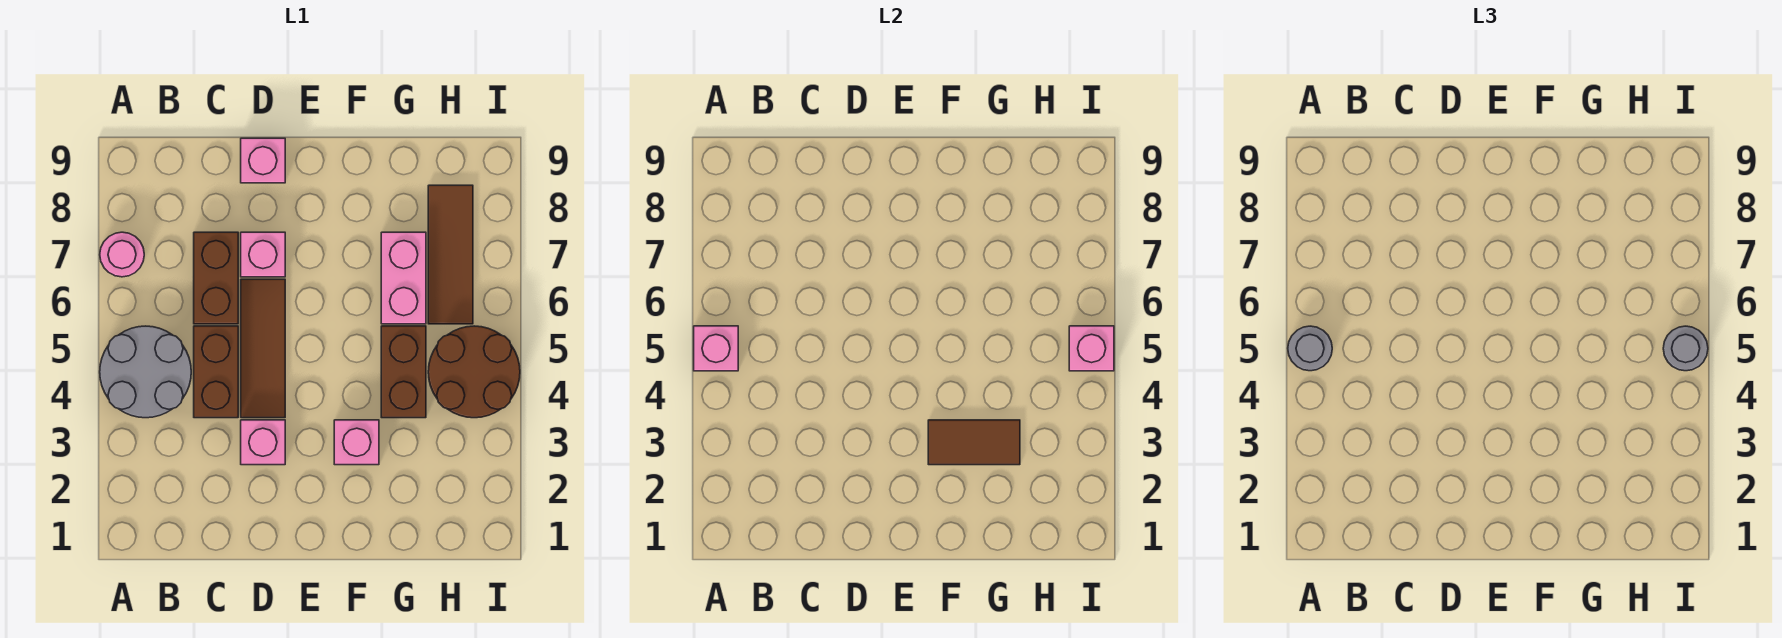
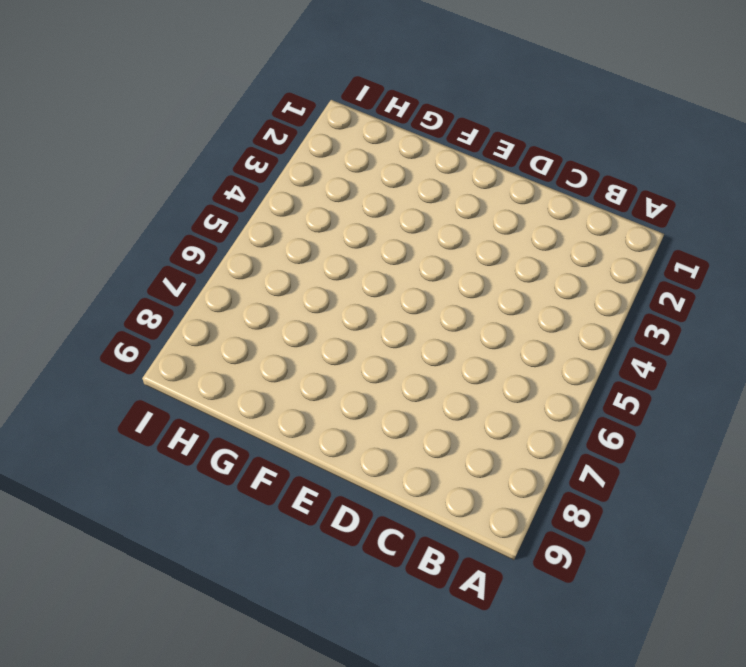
none -> grey round brick A4:B5 level 1
none -> pink round brick A7 level 1
none -> brown brick C4:C5 level 1

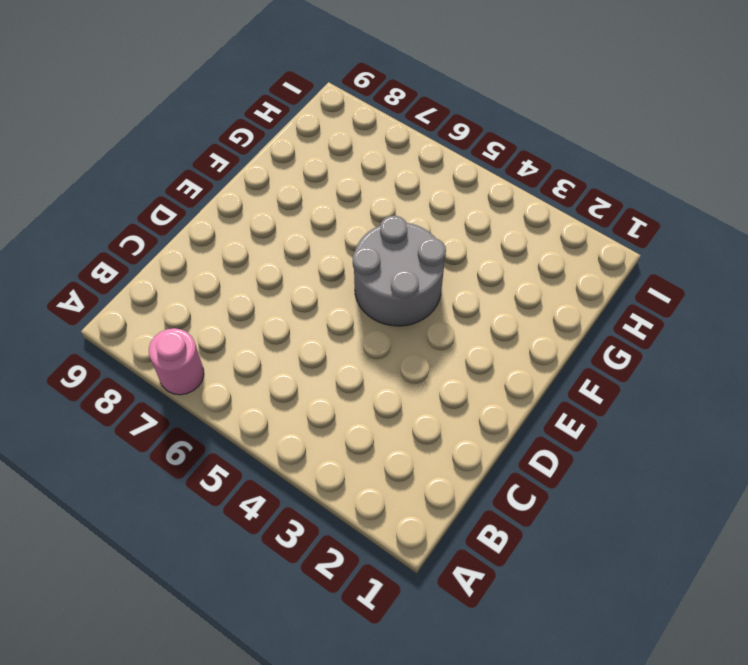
grey round brick E4:F5 level 1 -> grey round brick A4:B5 level 1
none -> brown brick C4:C5 level 1
none -> brown brick C6:C7 level 1
none -> pink brick D3 level 1

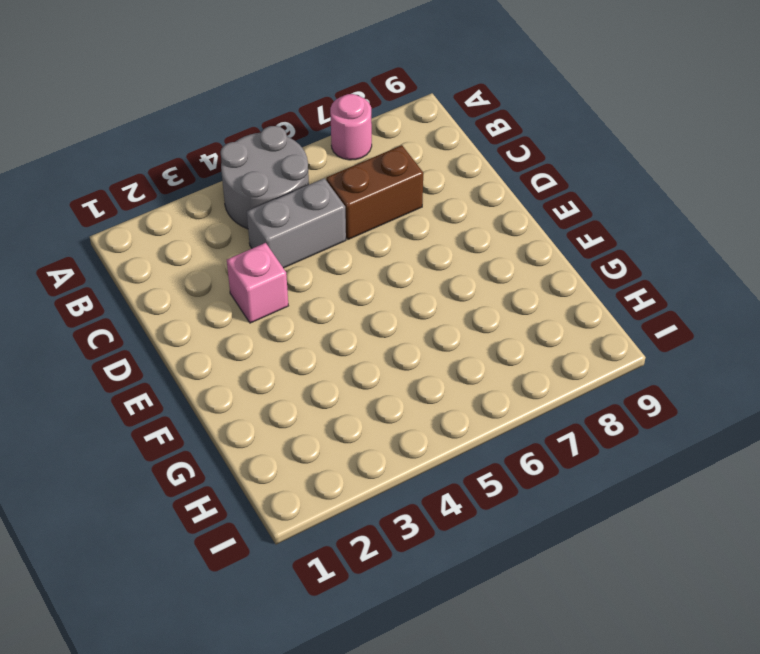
grey brick C4:C5 level 1 -> brown brick C4:C5 level 1
none -> brown tile D4:D6 level 1
none -> pink brick D7 level 1
none -> pink brick D9 level 1

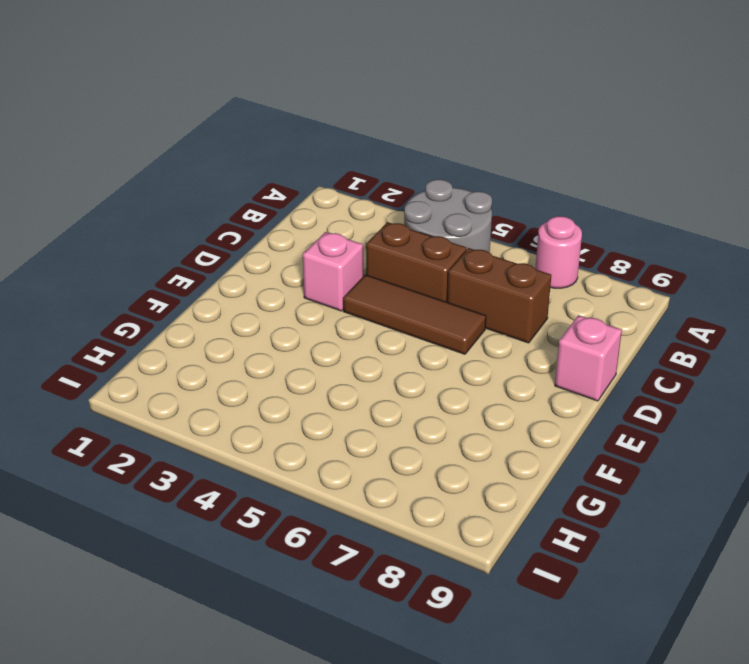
none -> pink brick D7 level 1
none -> pink brick F3 level 1
none -> brown brick G4:G5 level 1

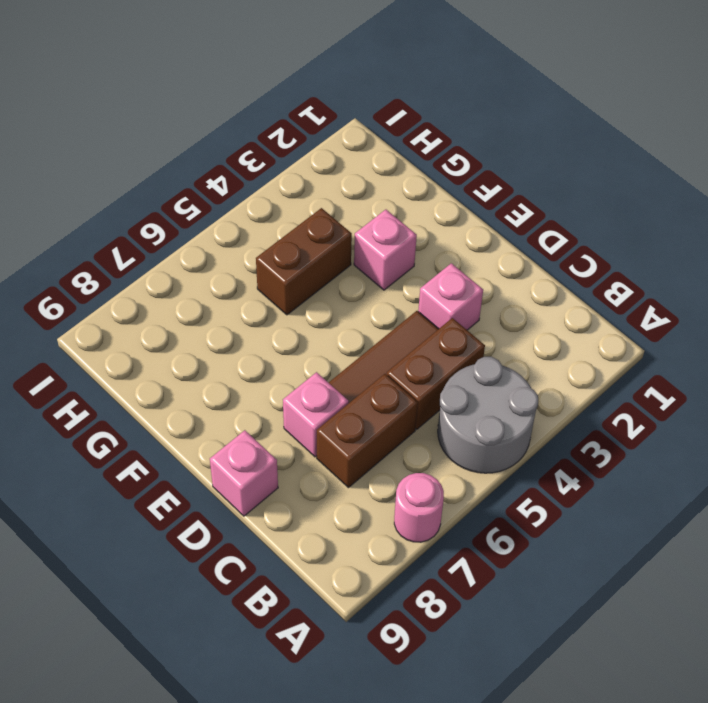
none -> pink brick G6:G7 level 1
none -> brown round brick H4:I5 level 1
none -> brown tile H6:H8 level 1

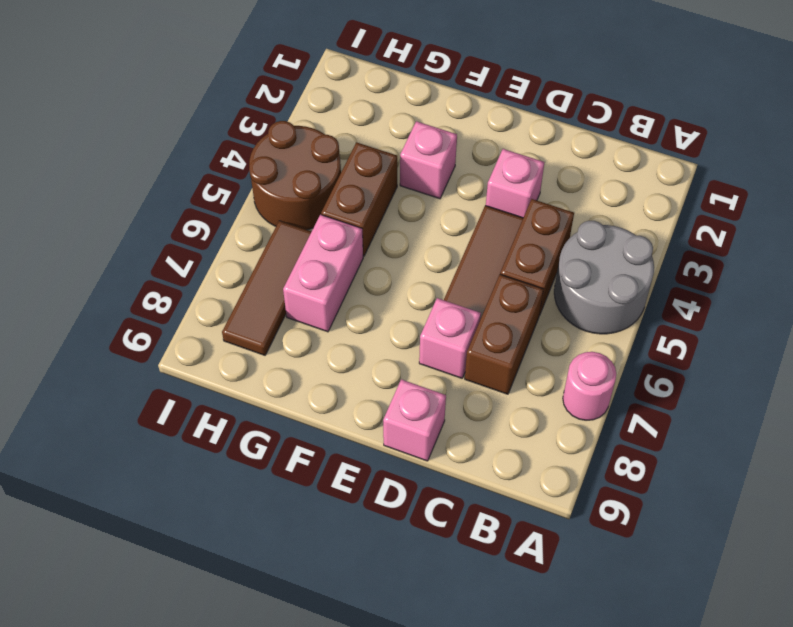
none -> pink brick A5 level 2
none -> brown tile F3:G3 level 2
none -> pink brick I5 level 2

